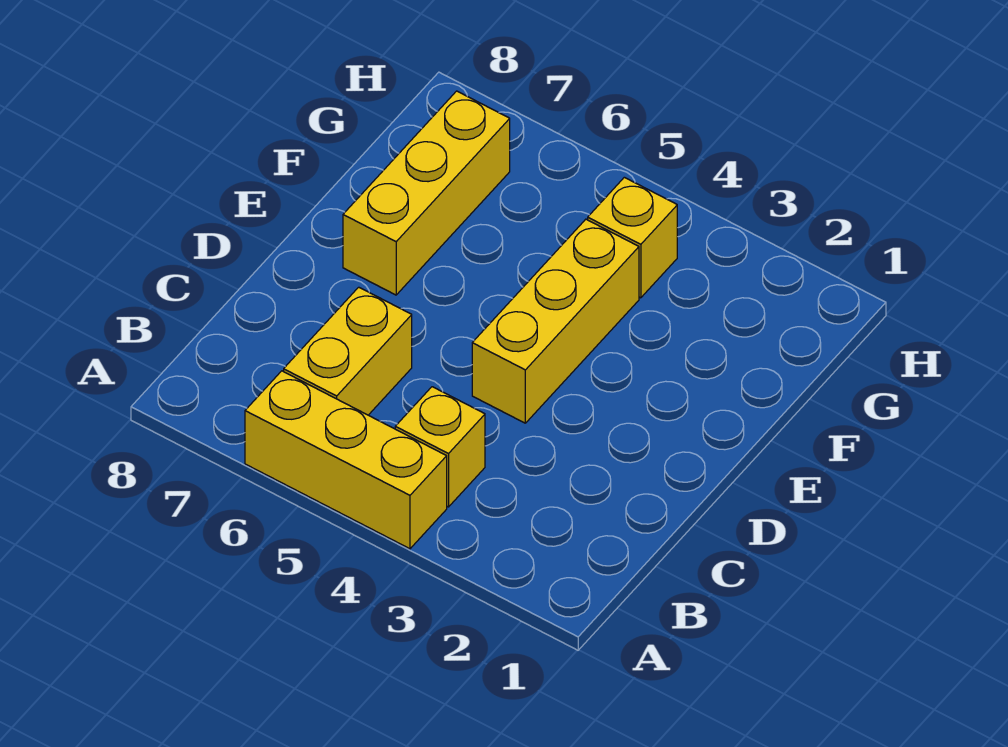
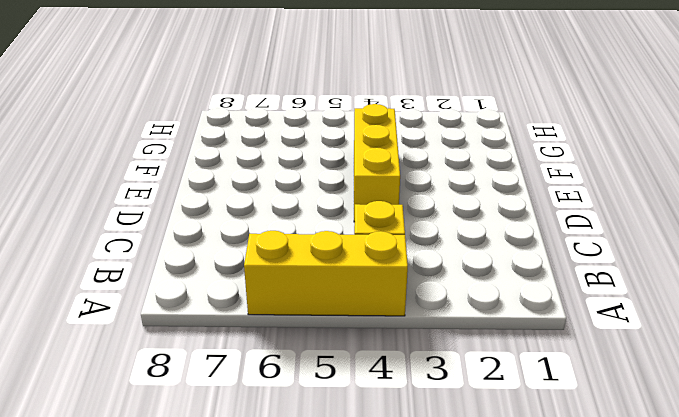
none -> yellow brick B6:C6 level 1
none -> yellow brick E7:G7 level 1

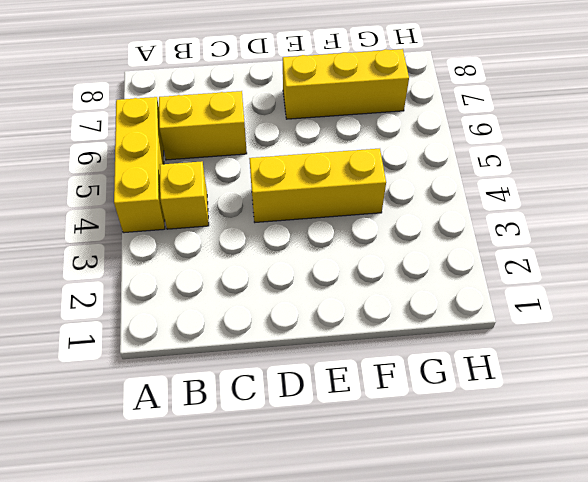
none -> yellow brick G4 level 1

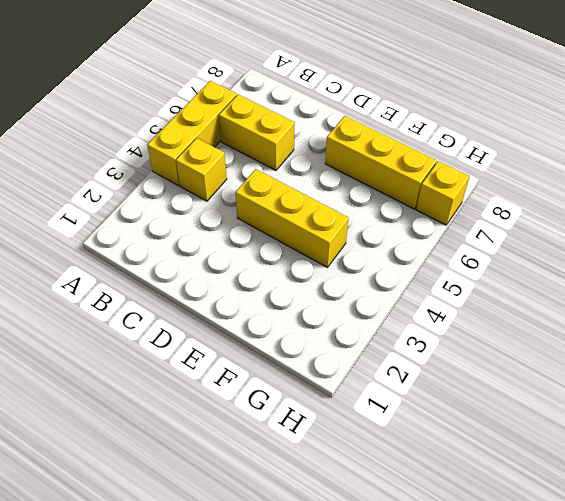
yellow brick H7 level 1 -> yellow brick G4 level 1

